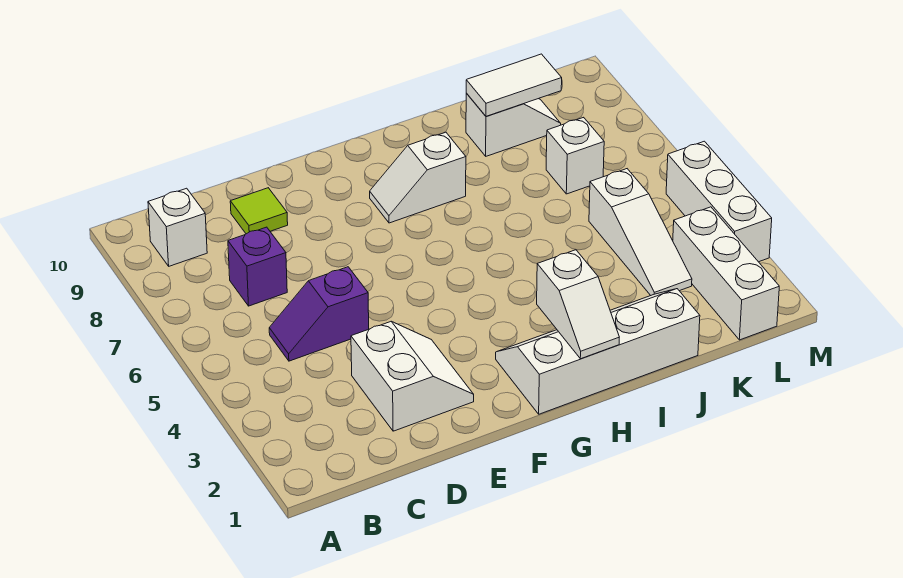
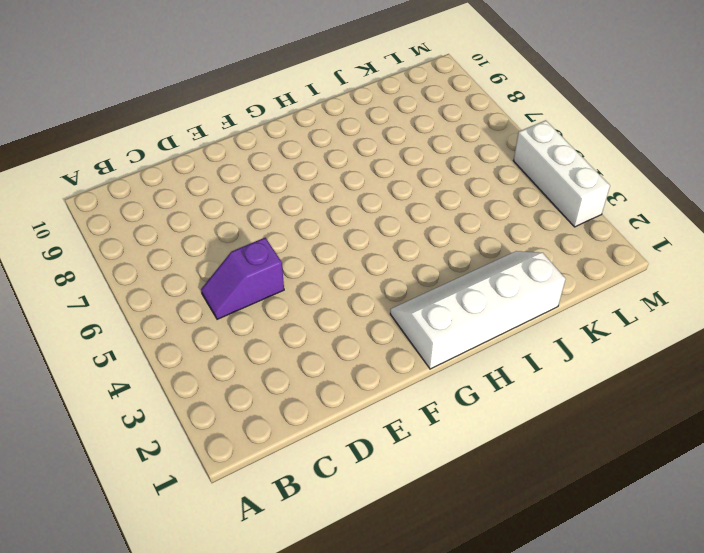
none -> white brick B9 level 1
none -> purple brick C7 level 1
none -> white slope D2:E3 level 1 top D

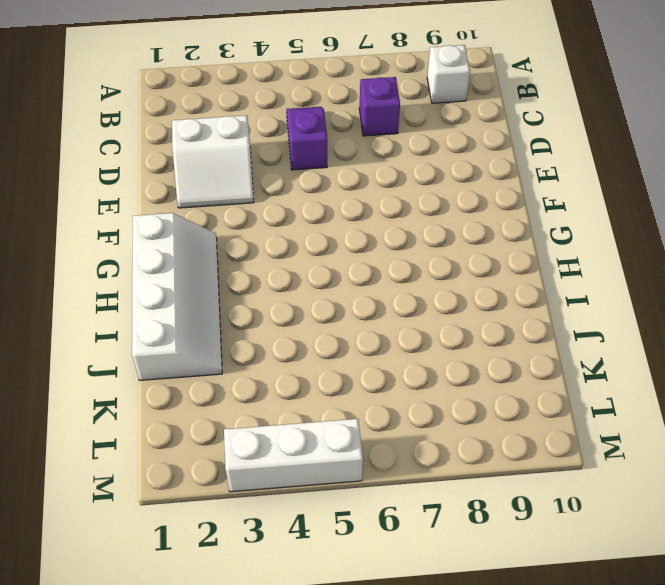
none -> lime tile D9 level 1
none -> white slope G8:H8 level 1 top H
none -> white slope J9:K9 level 1 top J

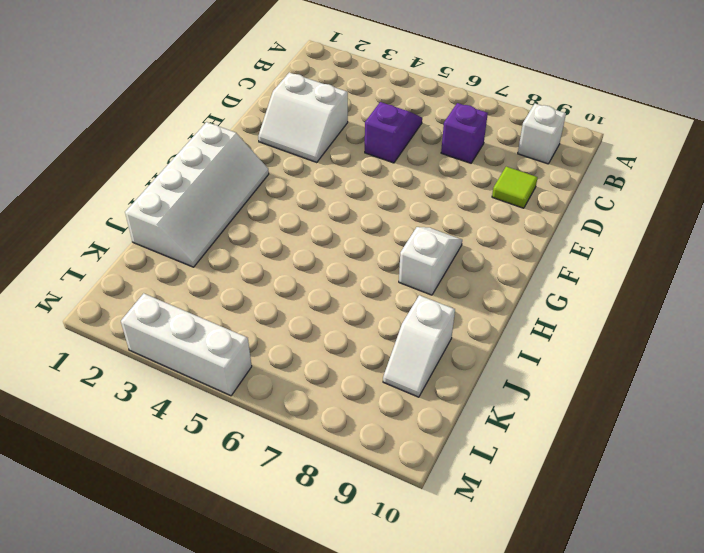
none -> white slope K3:K5 level 1 top 5
none -> white brick K7 level 1
none -> white brick L1:L3 level 1

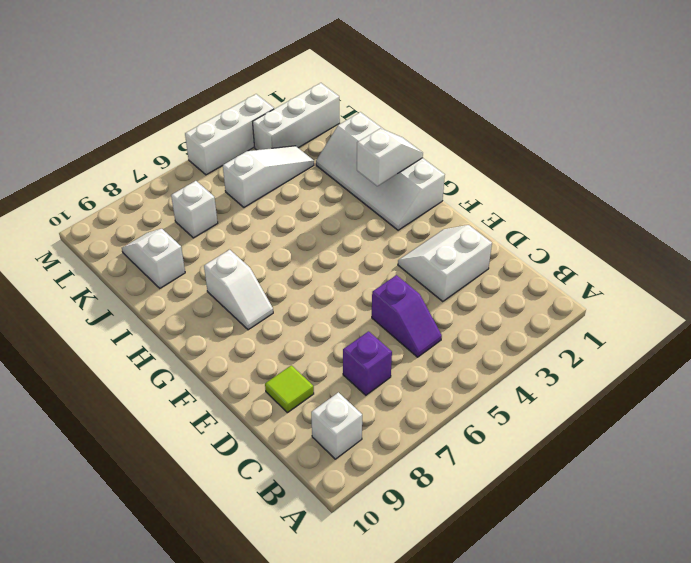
none -> white tile J9:K9 level 2

